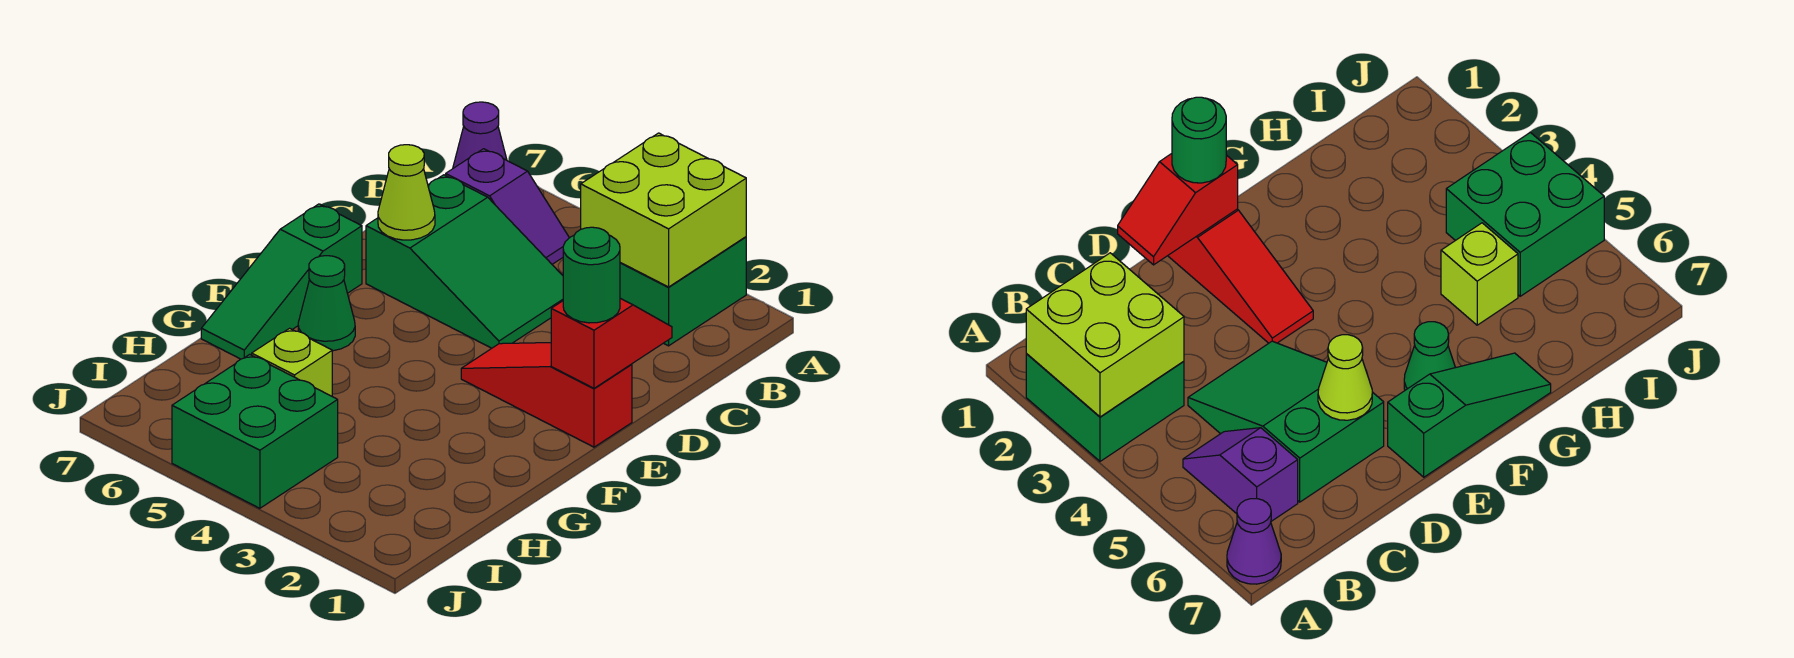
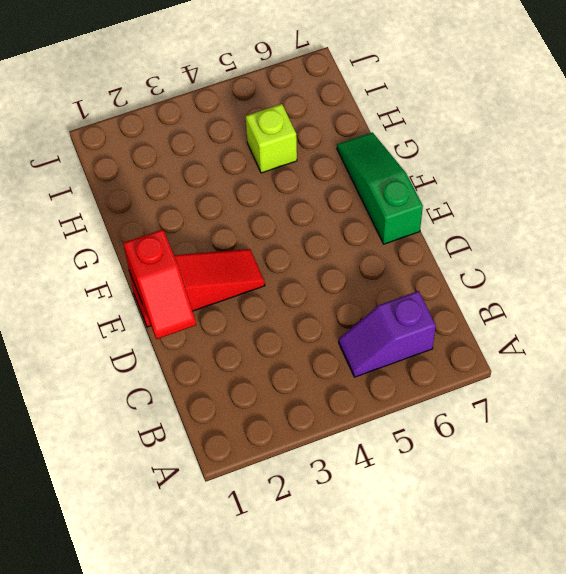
none -> green brick A2:B3 level 1
none -> purple cone A7 level 1
none -> green slope C4:D6 level 1 top 6

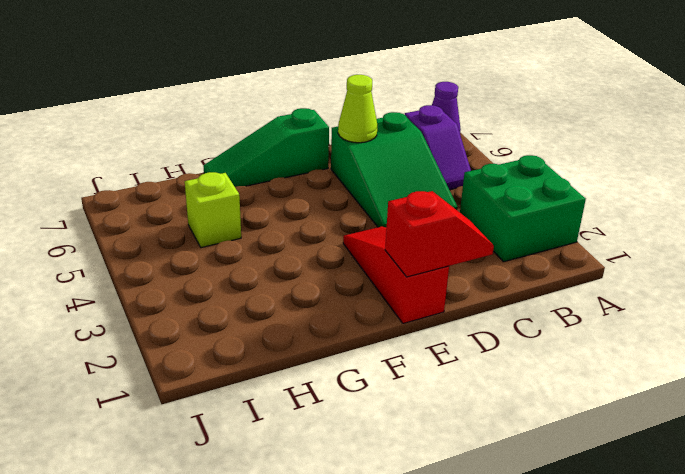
none -> green cone F6 level 1
none -> green brick I4:J5 level 1
none -> lime brick A2:B3 level 2

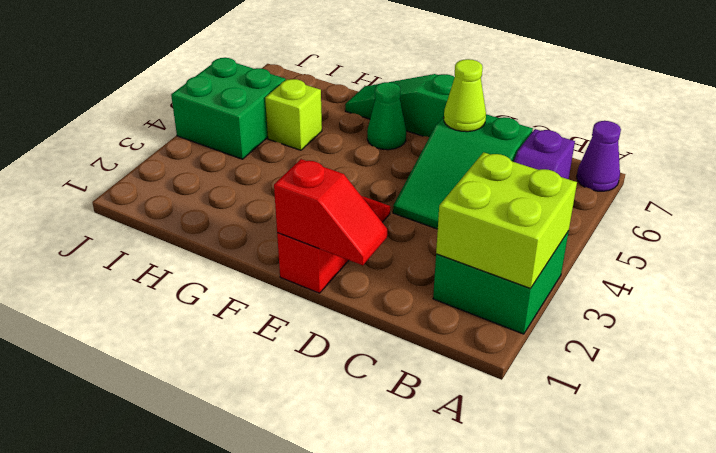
none -> green round brick E1 level 3

